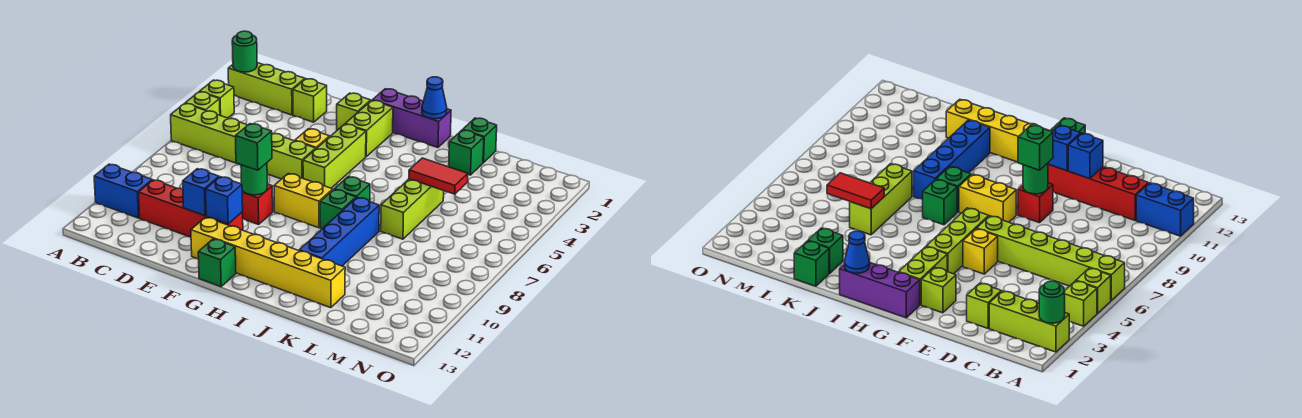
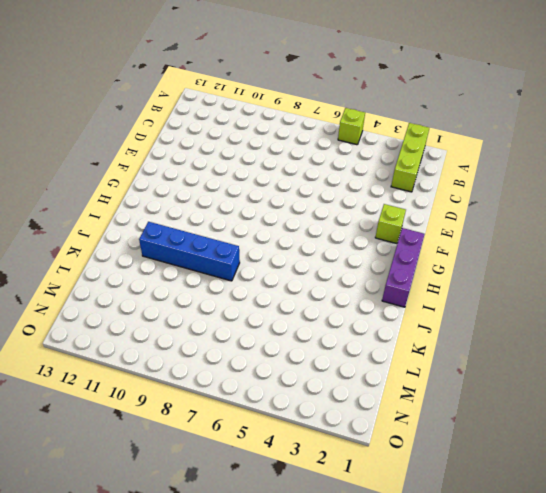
none -> lime brick A4 level 1
none -> lime brick A6:F6 level 1
none -> blue brick A11:B11 level 1

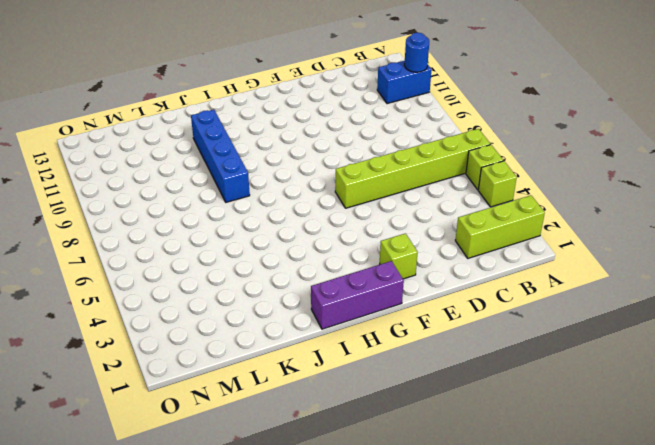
blue round brick A11 level 2 -> none
none -> red brick C11:F11 level 1
none -> lime brick D2 level 1
none -> yellow brick F5 level 1

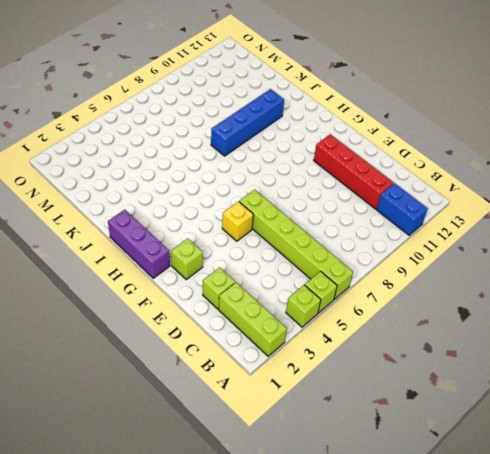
none -> red brick F9 level 1
none -> yellow brick F12:K12 level 1
none -> lime brick G2:G3 level 1

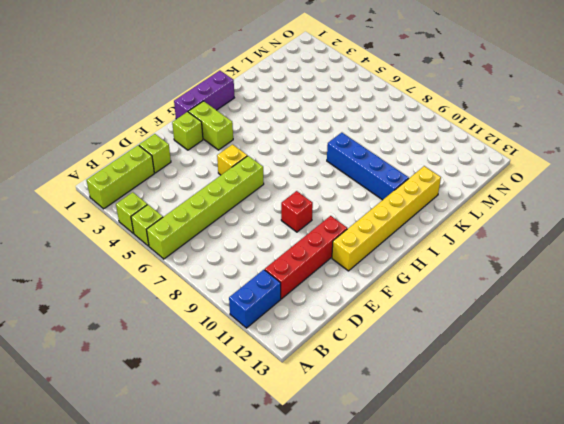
none -> lime brick G4:G6 level 1
none -> yellow brick G8:H8 level 1
none -> green brick G13 level 1

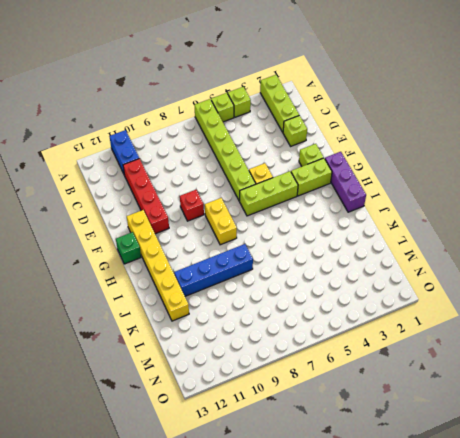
none -> green brick I7 level 1
none -> green brick I8 level 1
none -> green brick K1 level 1

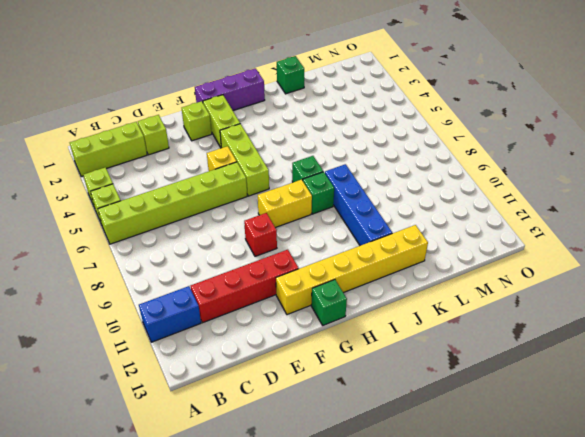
none -> green brick K2 level 1
none -> lime brick K5:K7 level 1
none -> green round brick A2 level 2

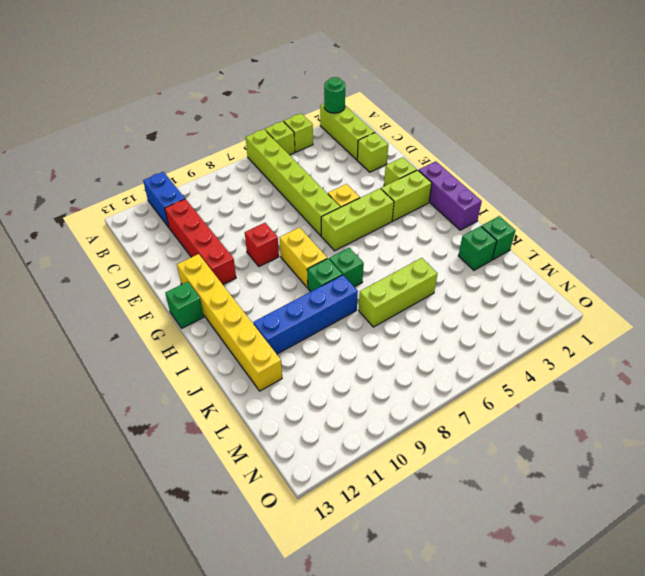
none -> blue brick E11 level 2
none -> green round brick F9 level 2
none -> blue brick F11 level 2

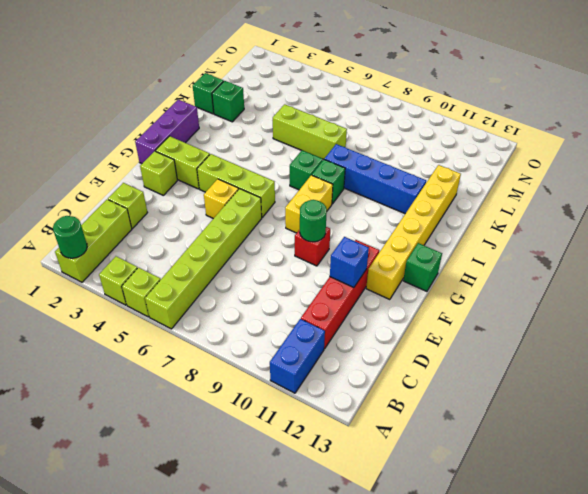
none -> blue brick F11 level 2
none -> blue cone I1 level 2
none -> red tile K5:L5 level 2

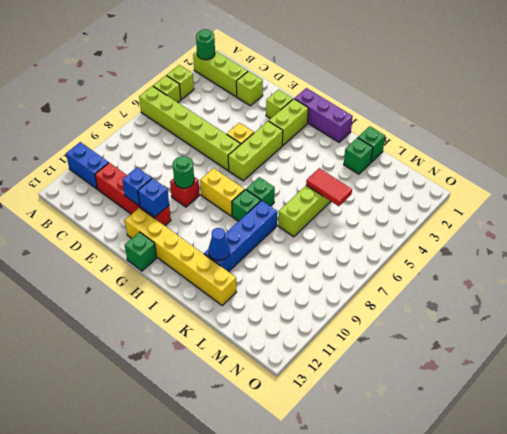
blue cone J11 level 2 -> blue cone I1 level 2
none -> green brick F9 level 3

